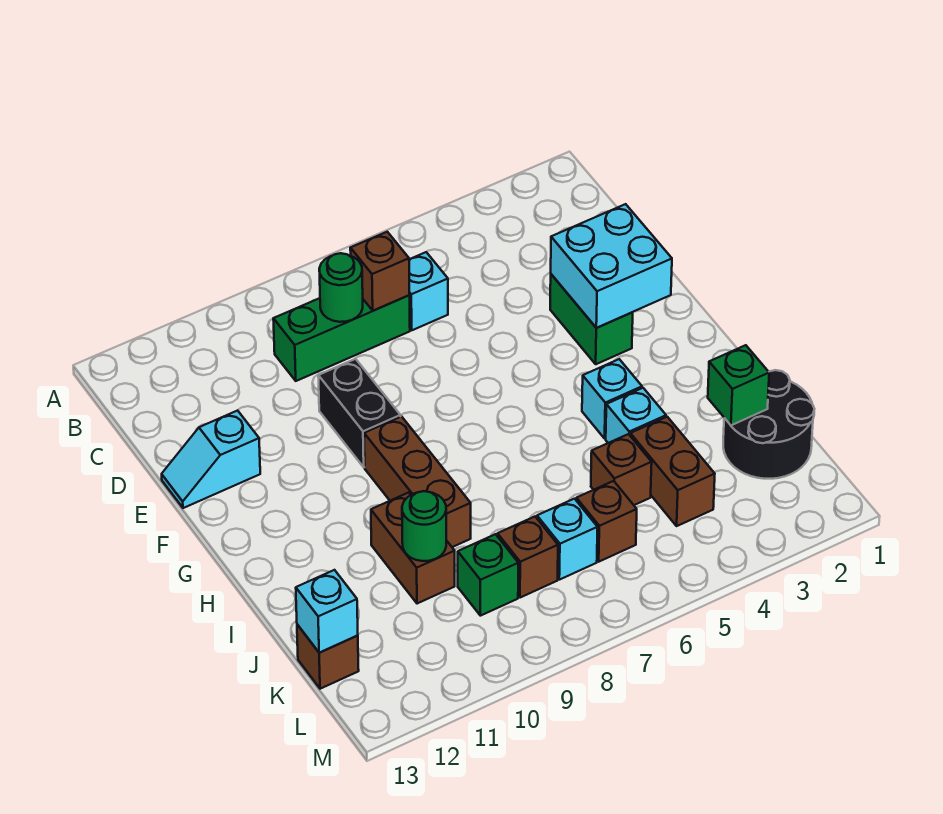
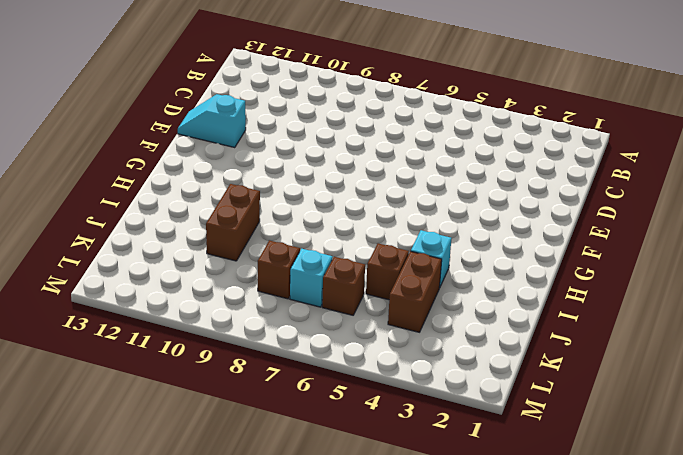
none -> cyan brick C6 level 1
none -> green brick C7:C9 level 1
none -> green brick E3:F3 level 1

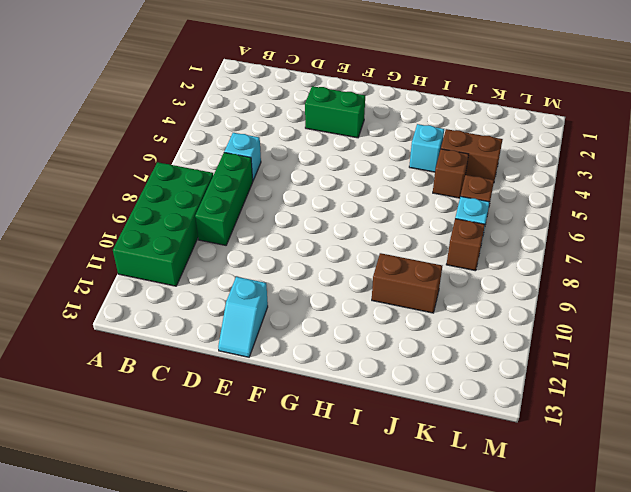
green brick A8:B11 level 1 -> none
none -> black brick E9:F9 level 1
none -> brown brick G9:I9 level 1
none -> cyan brick H4 level 1

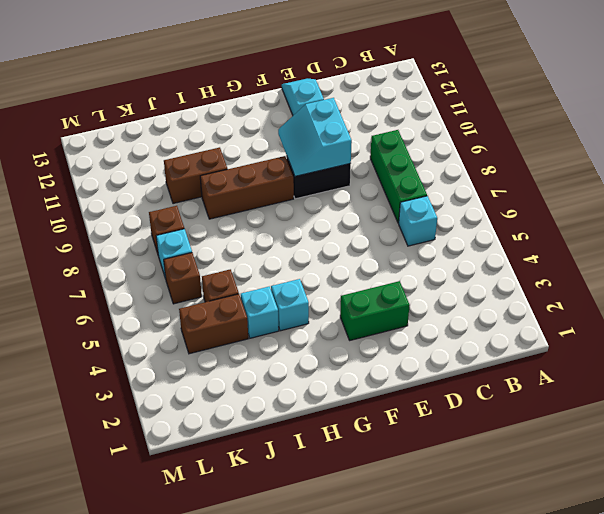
cyan slope E9:F10 level 2 top E -> none
none -> black round brick J1:K2 level 1
none -> green brick K9 level 1
none -> brown brick K13 level 1

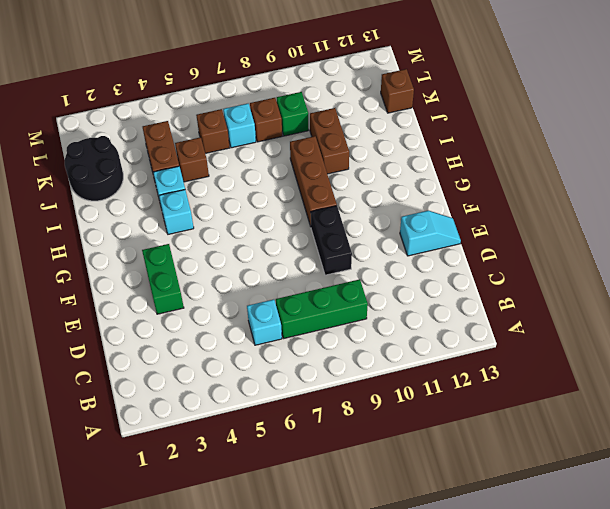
none -> brown brick C7 level 2
none -> green round brick C8 level 2
none -> cyan brick E2:F3 level 2

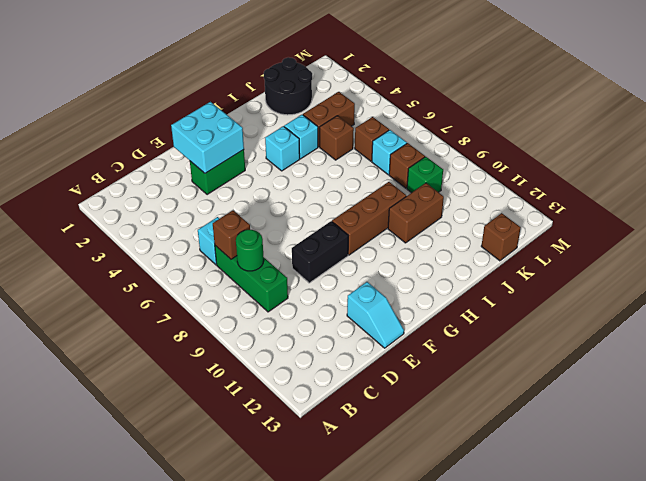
none -> green brick J2 level 2
none -> green round brick J10 level 2
none -> cyan brick K13 level 2

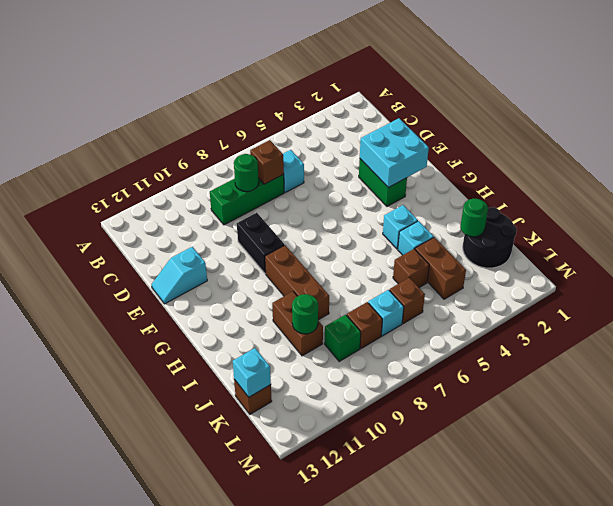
green round brick J2 level 2 -> green brick J2 level 2

